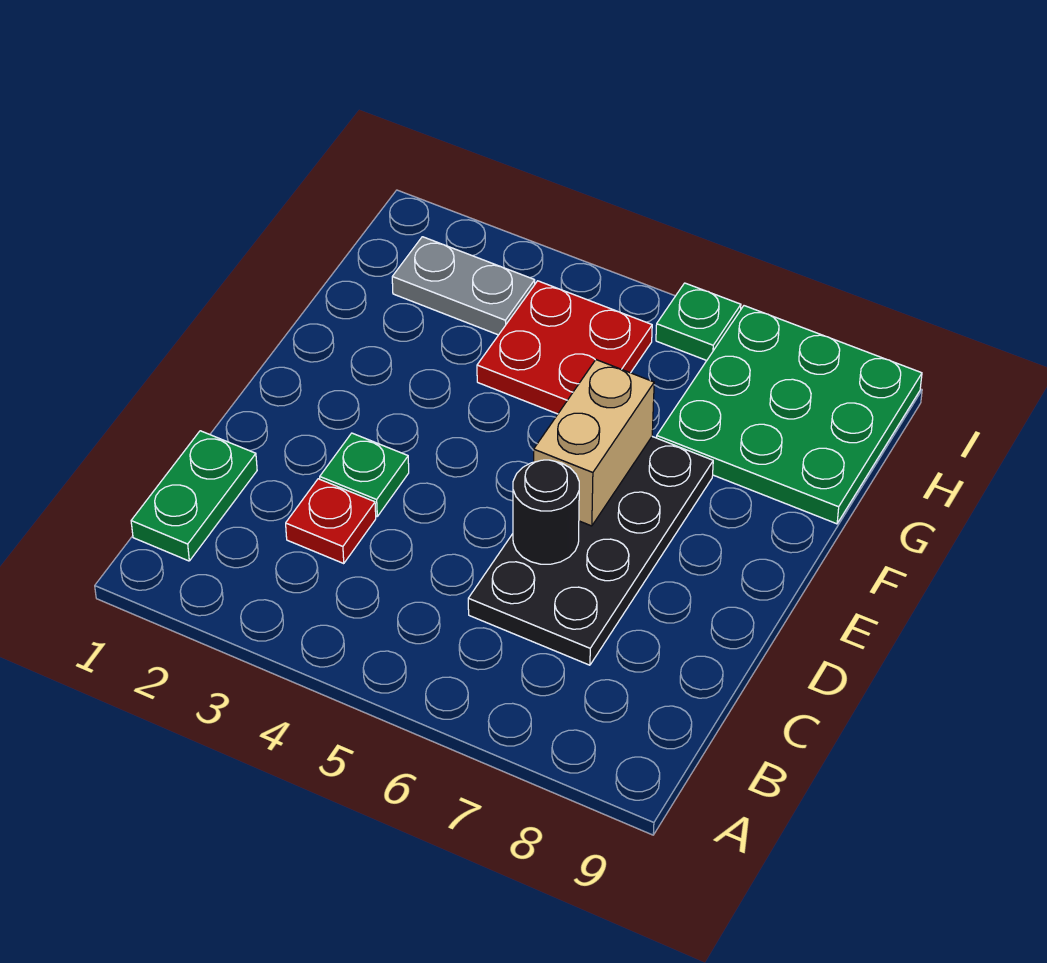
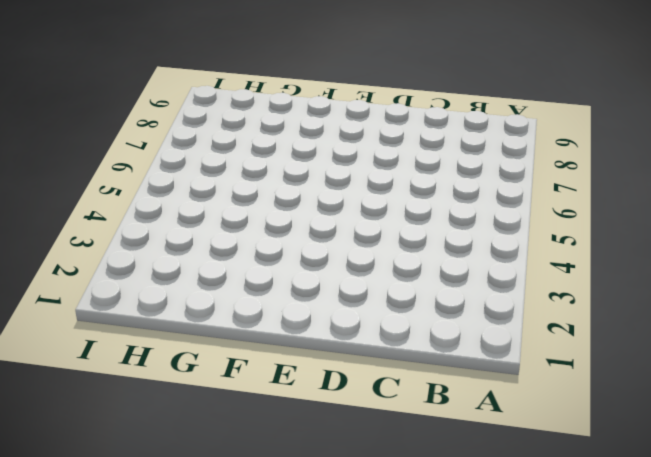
none -> green plate B1:C1 level 1
none -> red plate C3 level 1

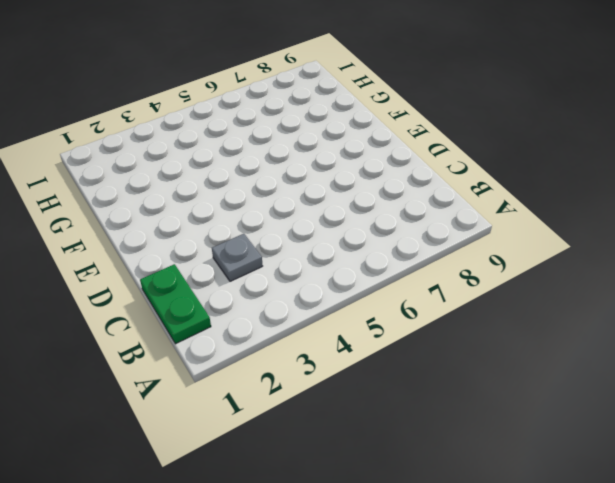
grey plate C3 level 1 -> red plate C3 level 1
none -> black plate C6:F7 level 1
none -> green plate D3 level 1

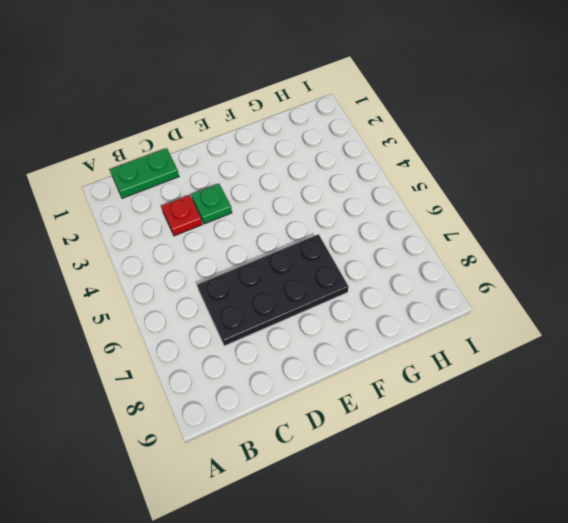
none -> red plate G4:H5 level 1
none -> green plate G7:I9 level 1

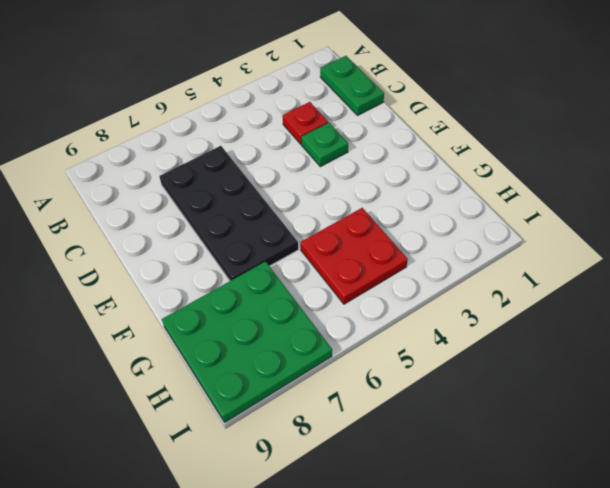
none -> grey plate H2:H3 level 1
none -> green plate I6 level 1

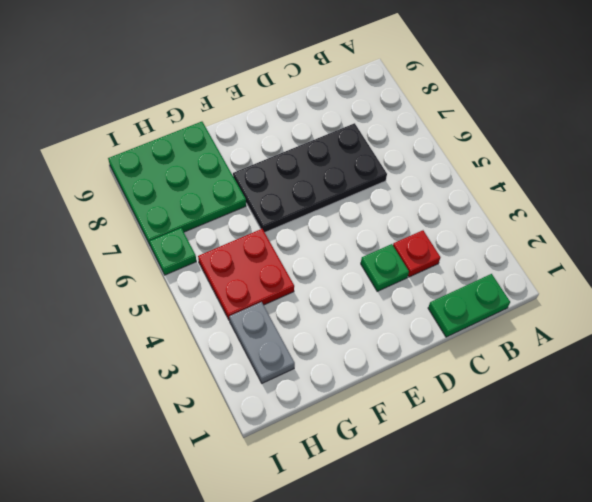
none -> black round brick D6 level 2
none -> tan brick E6:F6 level 2

